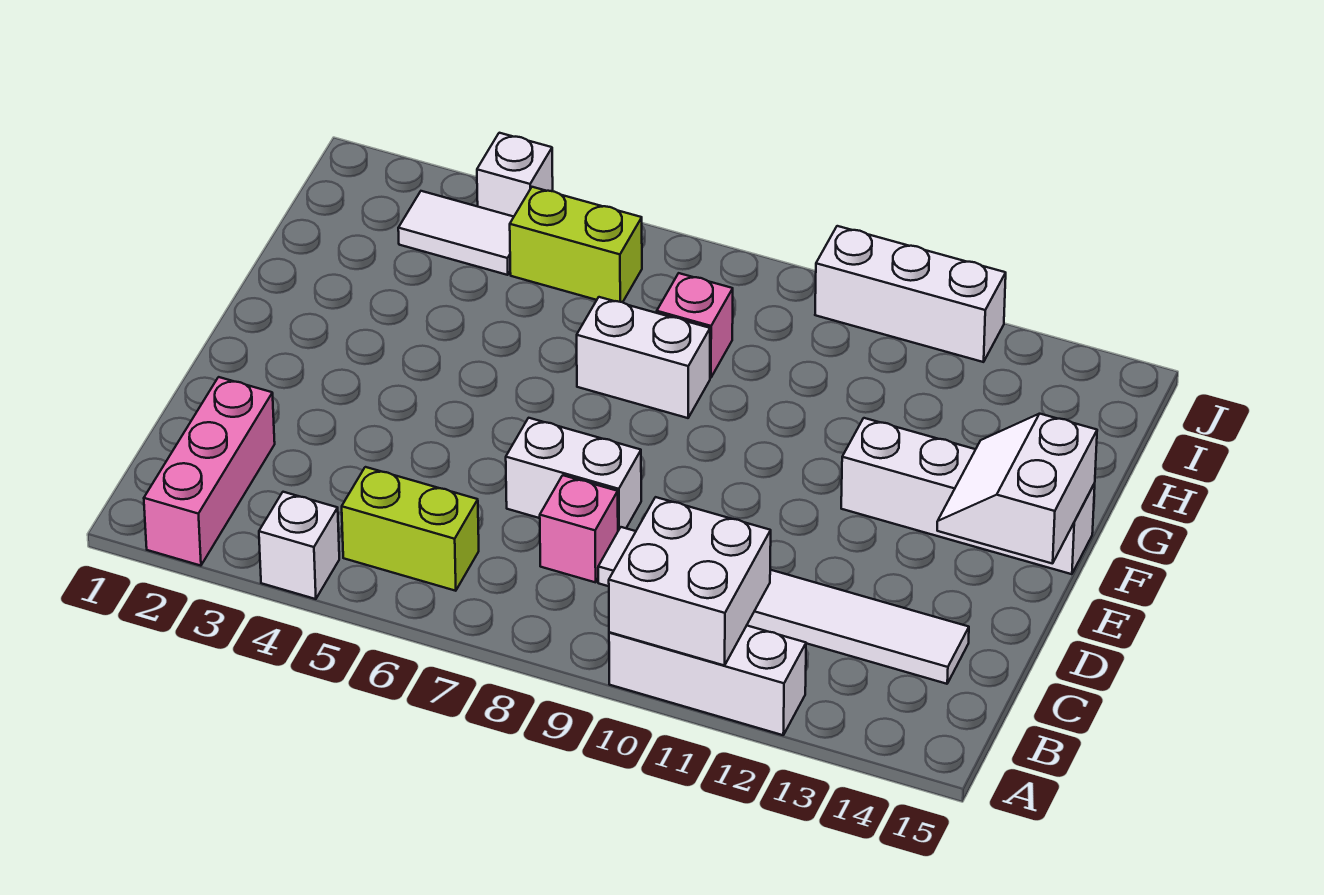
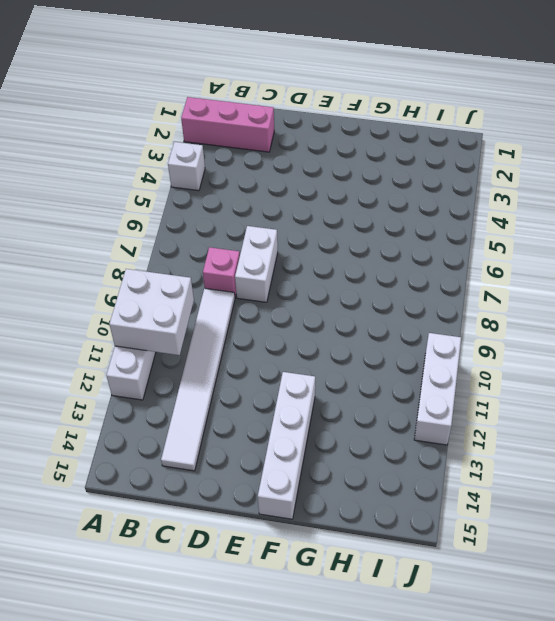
none -> lime brick B5:B6 level 1
none -> white brick G7:G8 level 1
none -> pink brick H8 level 1

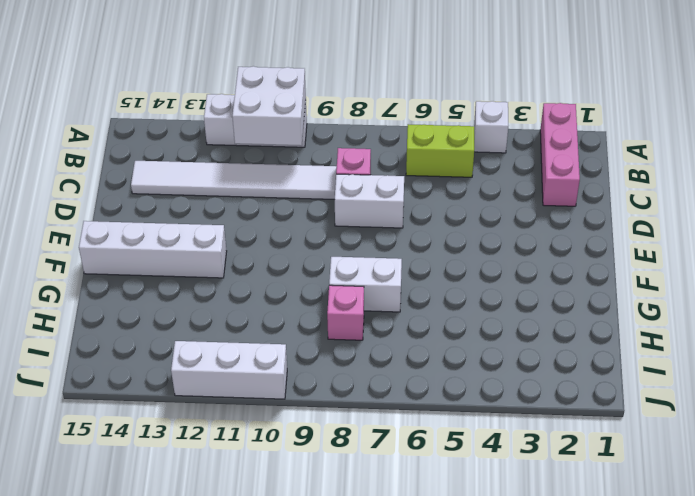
none -> white tile I3:I4 level 1
none -> lime brick I5:I6 level 1
none -> white brick J4 level 1

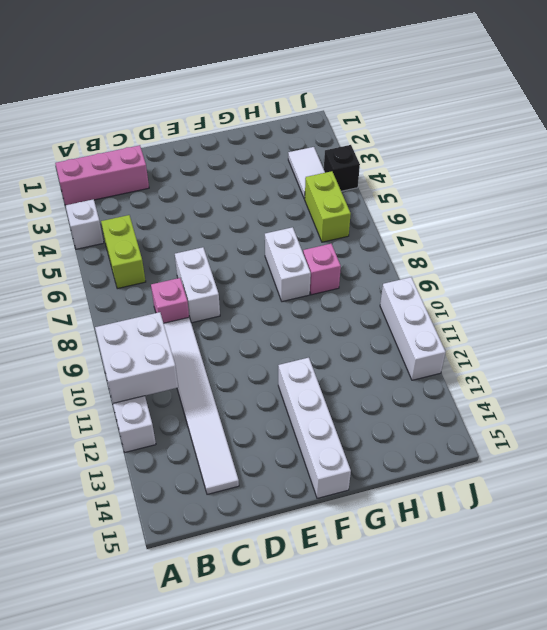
black brick J4 level 1 -> white brick J4 level 1
none -> white slope E14:F15 level 2 top 15

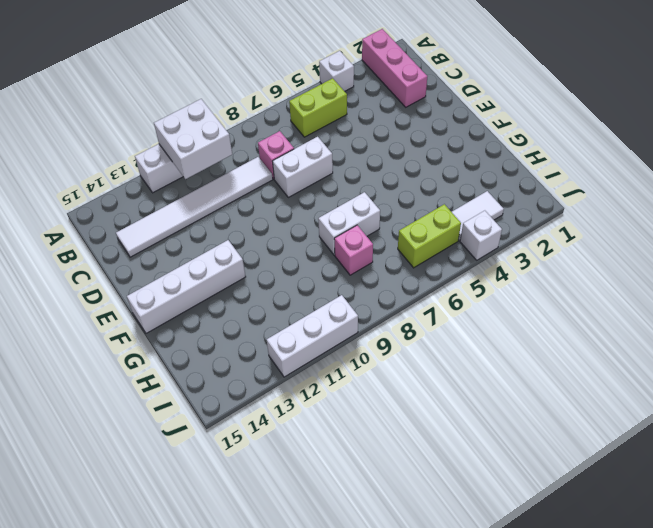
none -> white slope E14:F15 level 2 top 15

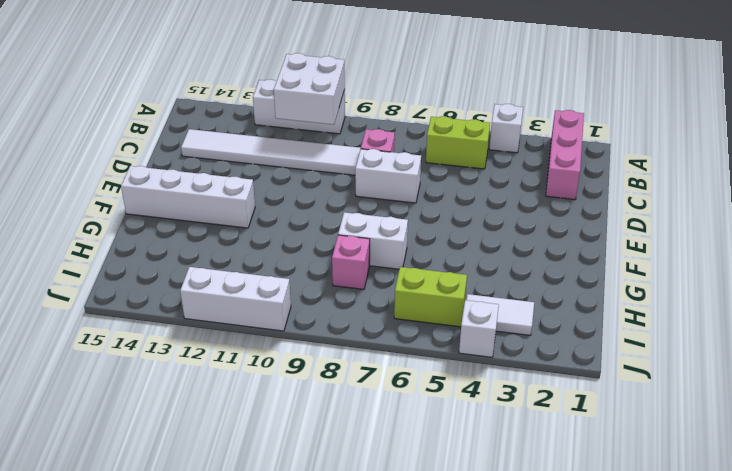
none -> white slope E14:F15 level 2 top 15

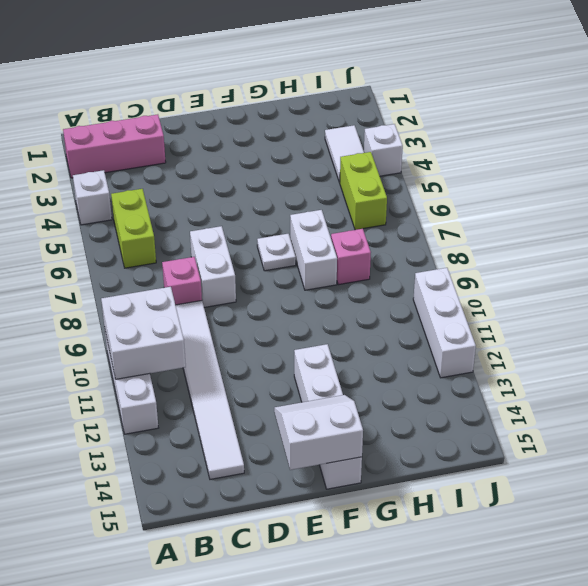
white plate F7 level 1 -> none

